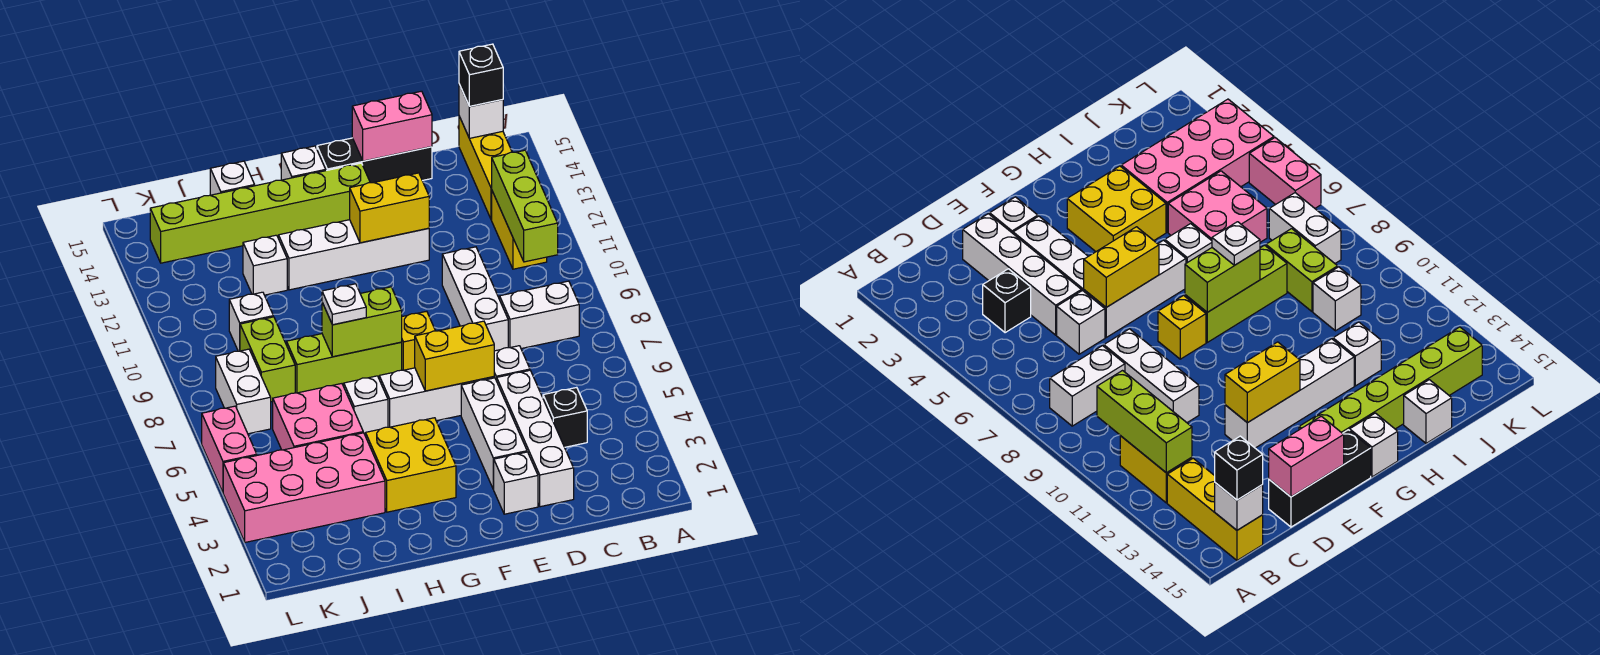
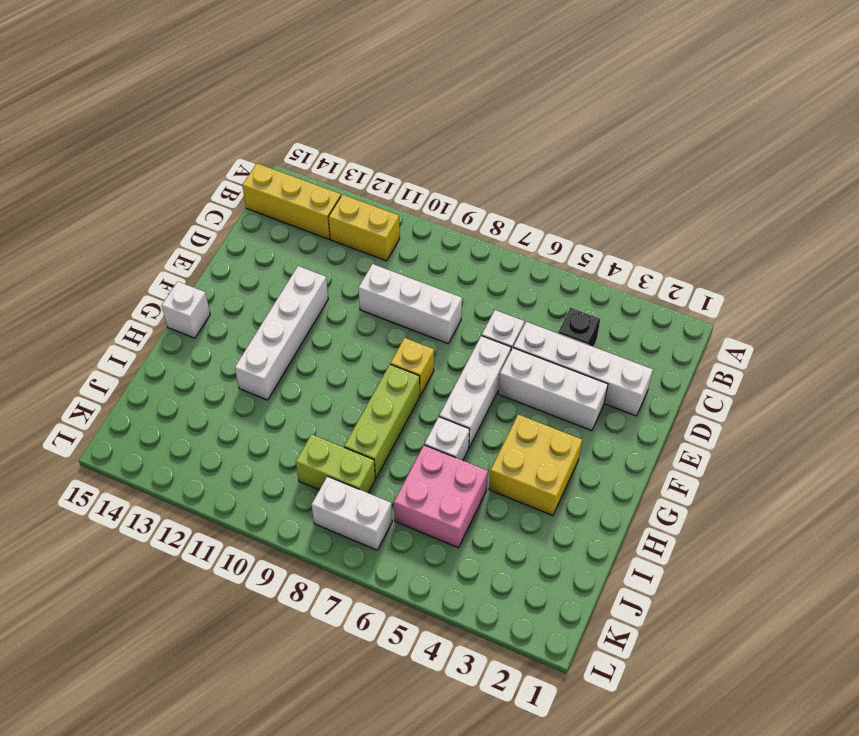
none -> white brick B8:C8 level 1
none -> black brick D15:F15 level 1
none -> white brick E2 level 1
none -> lime brick F14:K14 level 1

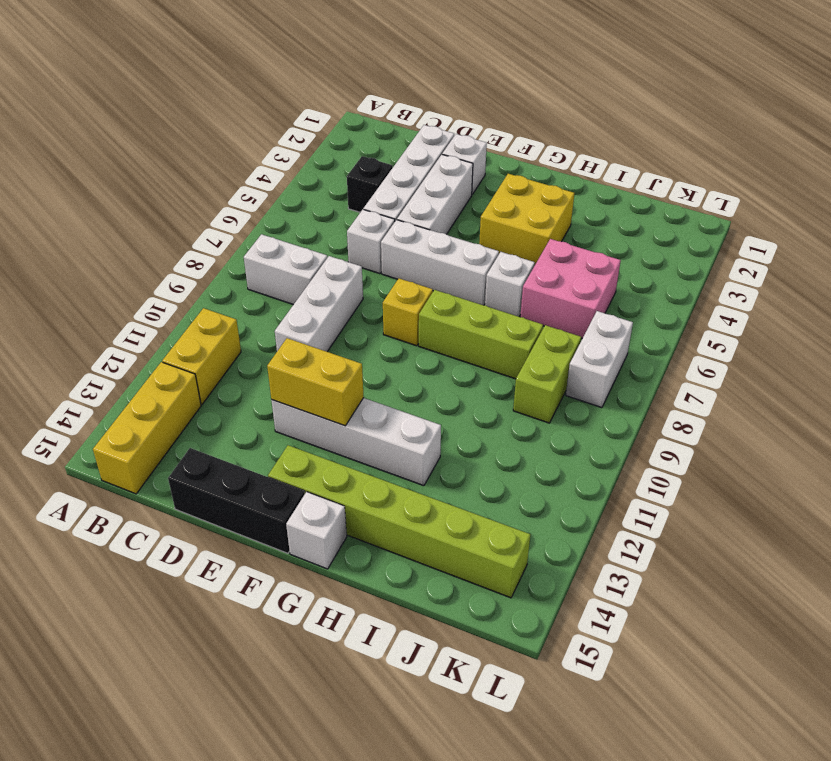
none -> pink brick I3:L4 level 1
none -> white brick I12 level 1
none -> white brick I15 level 1
none -> white brick J10 level 1

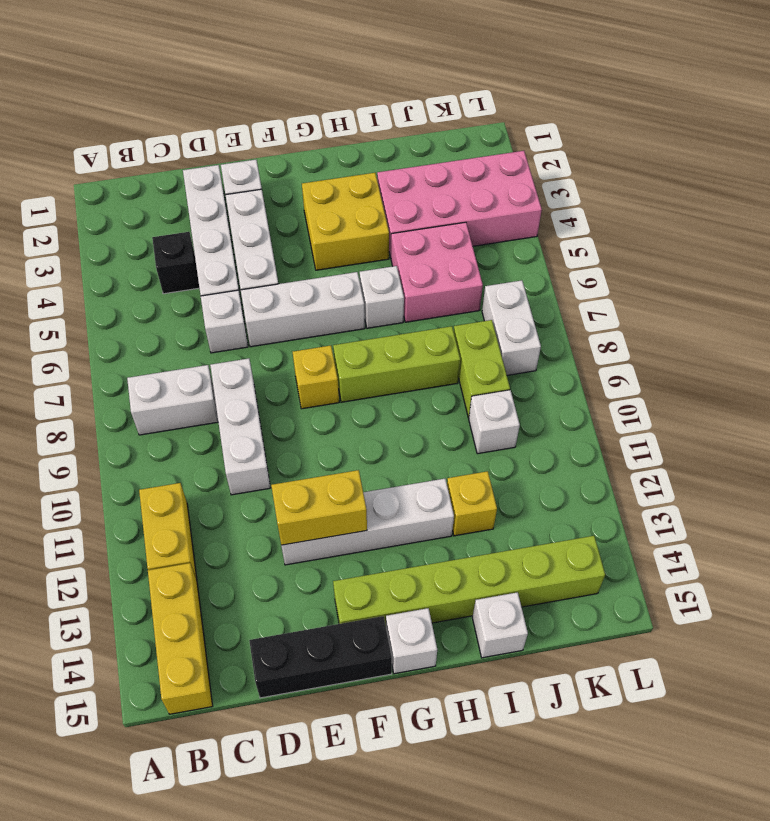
yellow brick I12 level 1 -> white brick I12 level 1
none -> pink brick L5:L6 level 1
none -> lime brick B10:B12 level 2
none -> white brick B15 level 2
none -> pink brick D15:E15 level 2

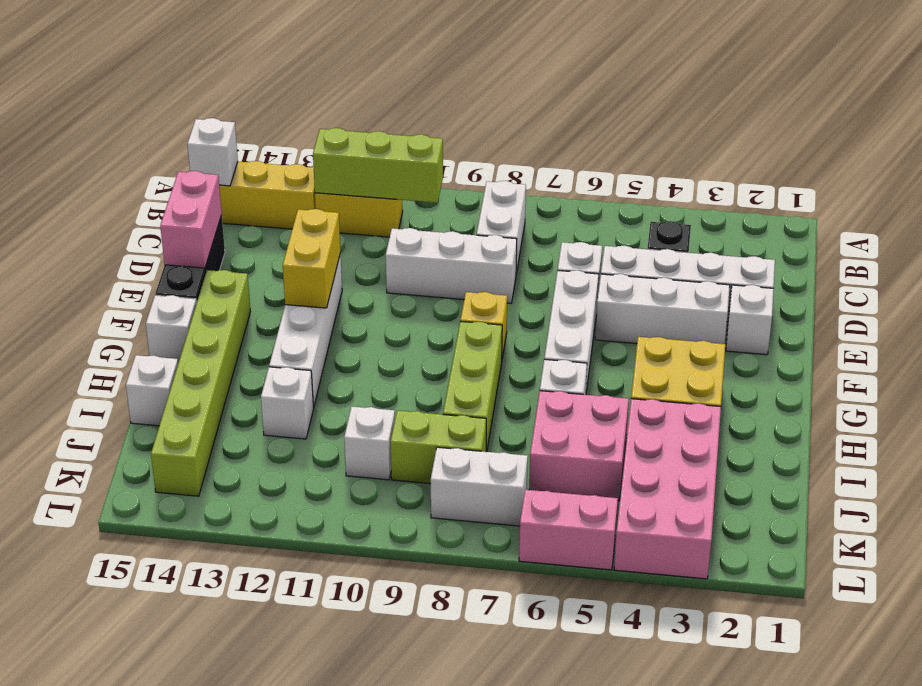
none -> yellow brick E6:F6 level 2
none -> lime brick G8:H8 level 2
none -> black brick B15 level 3
none -> white plate H8 level 3

